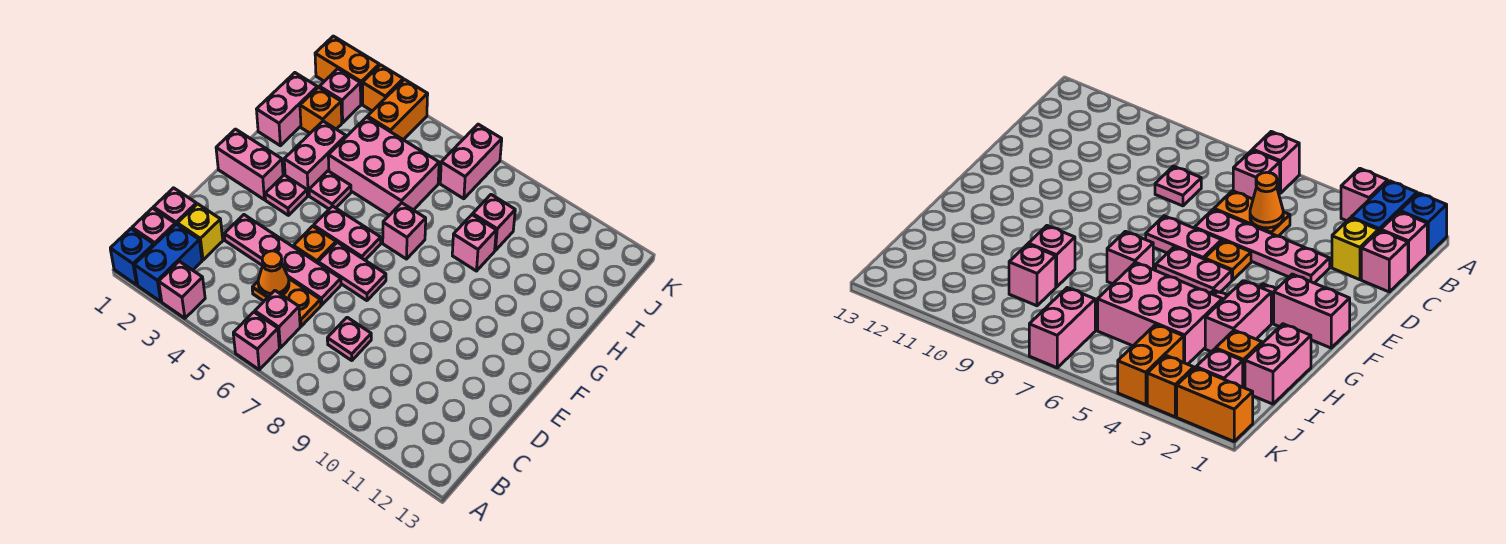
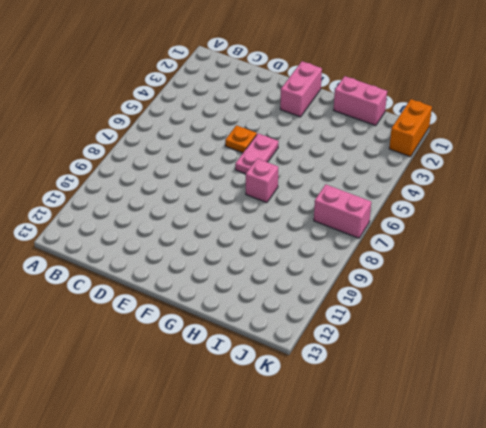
none -> blue brick A1 level 1
none -> blue brick A2:B2 level 1
none -> pink brick A3 level 1
none -> pink brick A6 level 1

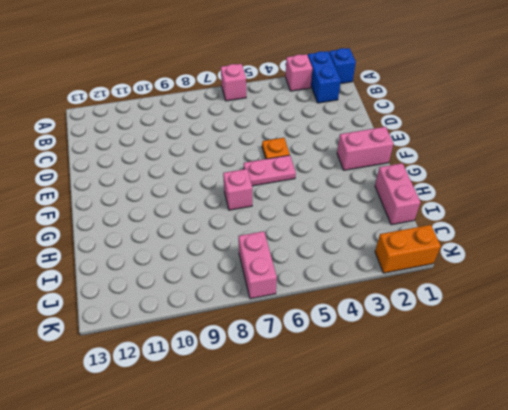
none -> pink brick B1 level 1
none -> pink brick B6 level 1
none -> pink brick C1 level 1
none -> yellow brick C2 level 1

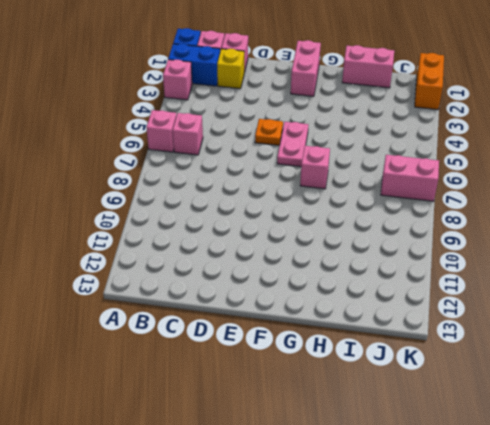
none -> orange plate C5:C6 level 1
none -> pink plate C8 level 1
none -> pink plate D3:D6 level 1
none -> pink plate E6:E7 level 1

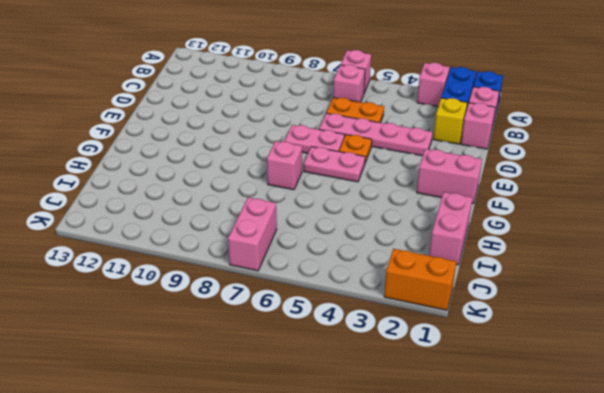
none -> pink plate C8 level 1
none -> pink plate F3 level 1
none -> pink brick G3:H3 level 1
none -> pink plate G4 level 1

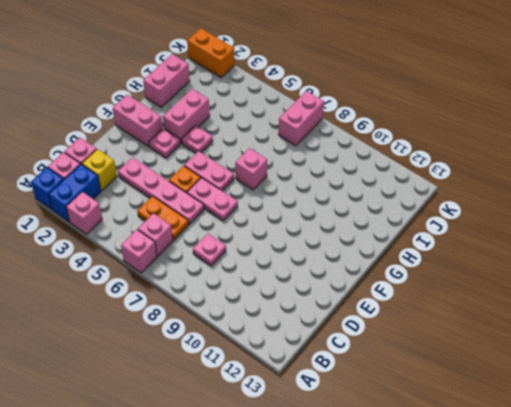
none -> pink brick H4:I6 level 1
none -> pink brick H9 level 1
none -> orange brick I2 level 1
none -> pink brick I9 level 1

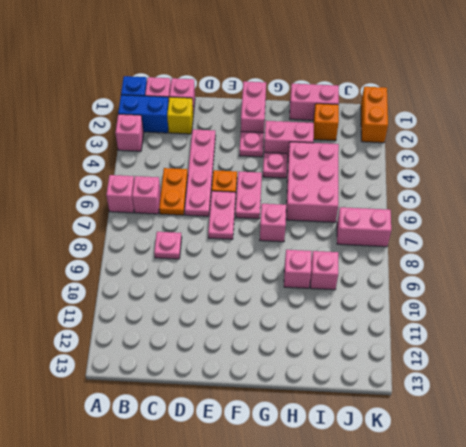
none -> pink brick J2 level 1
none -> orange brick J4:K4 level 1
none -> orange brick K3 level 1
none -> orange cone C5 level 2

